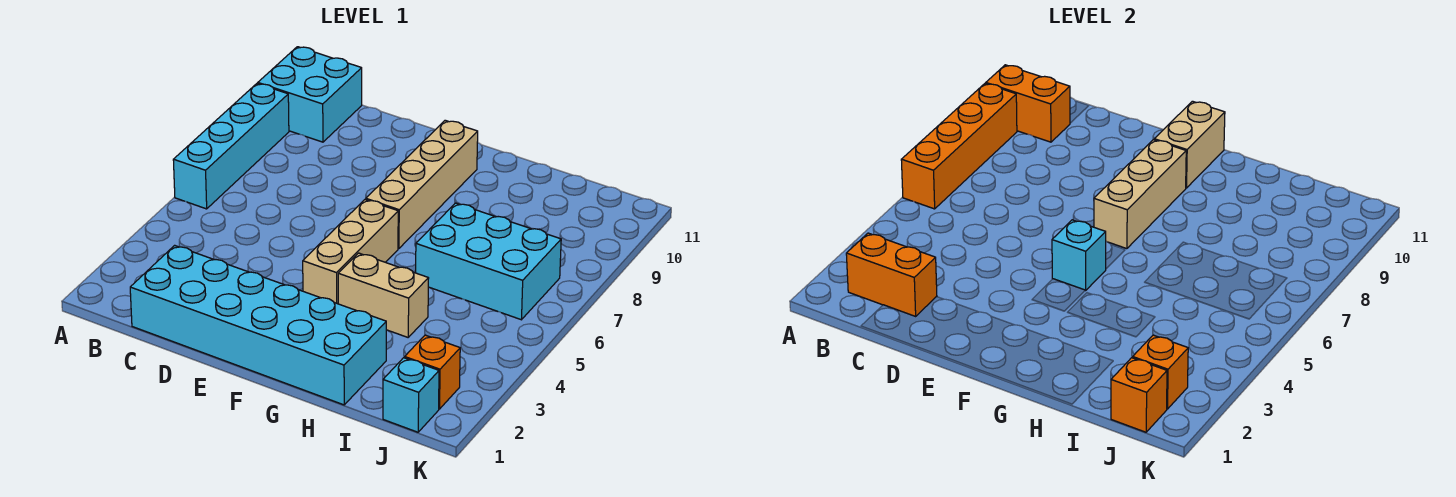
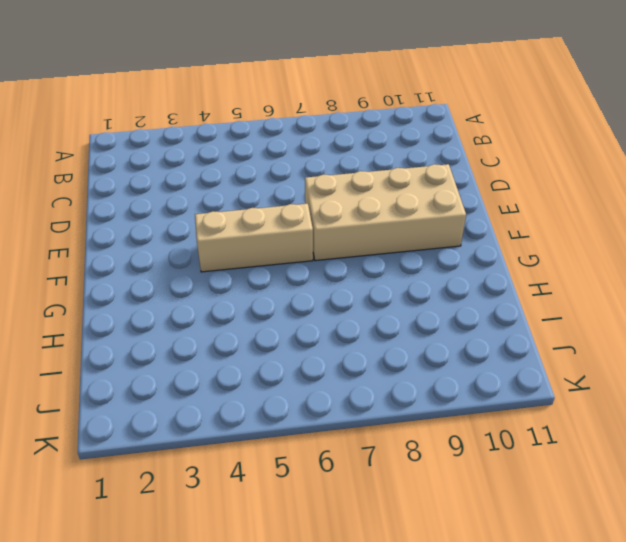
tan brick E7:F10 level 1 -> tan brick F7:F10 level 1
none -> cyan brick A6:A9 level 1
none -> cyan brick A10:B11 level 1
none -> cyan brick C1:H2 level 1

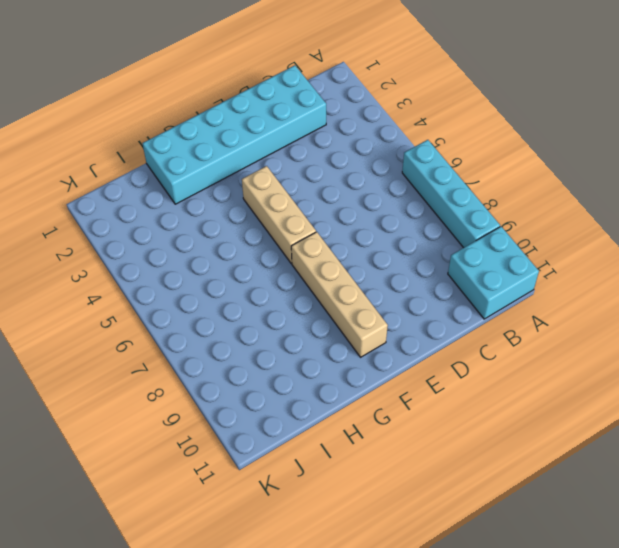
none -> tan brick G4:H4 level 1
none -> cyan brick H6:J7 level 1
none -> cyan brick J1 level 1

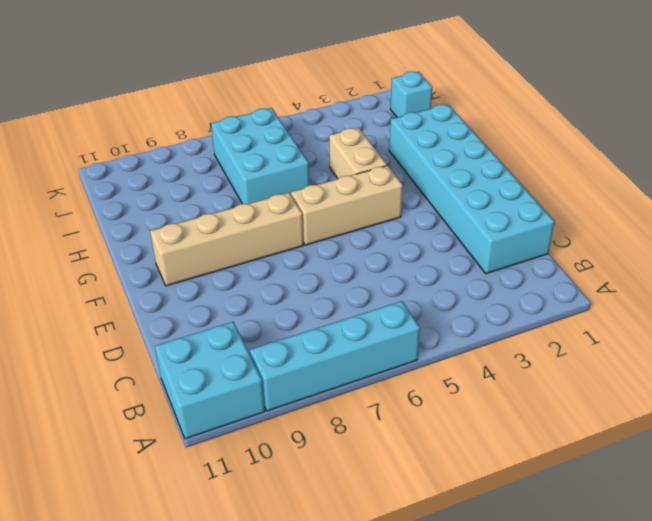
none -> orange brick J2 level 1
none -> orange brick A6:A9 level 2
none -> orange brick A10:B10 level 2

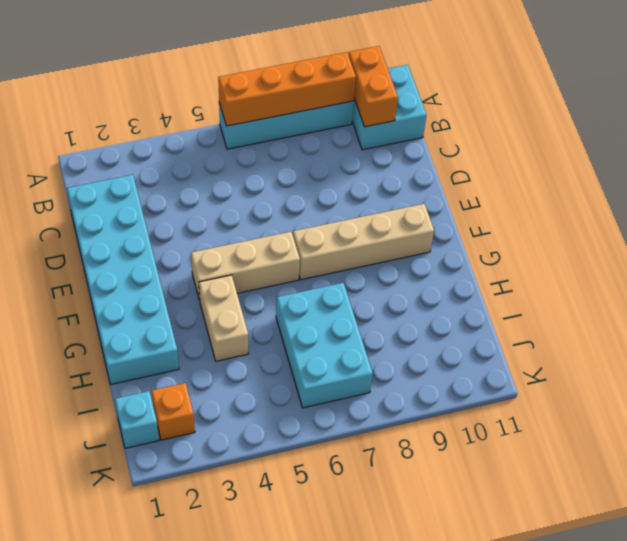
none -> orange brick B2:C2 level 2
none -> cyan brick F5 level 2
none -> tan brick F7:F9 level 2

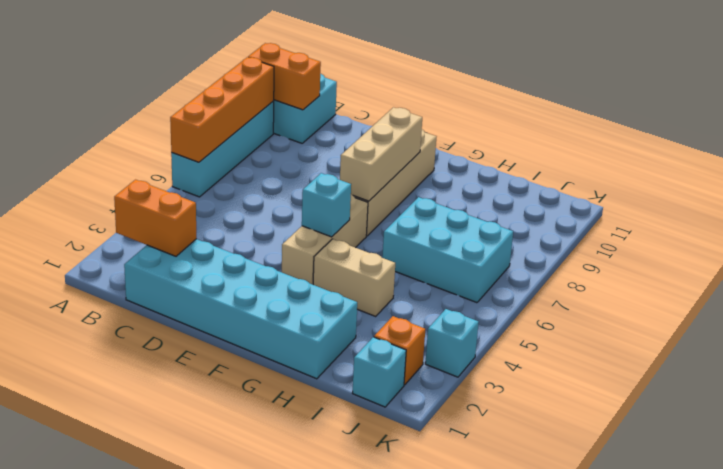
cyan brick K3 level 1 -> none
none -> tan brick F10:F11 level 2
none -> orange brick J1 level 2
none -> orange brick J2 level 2

